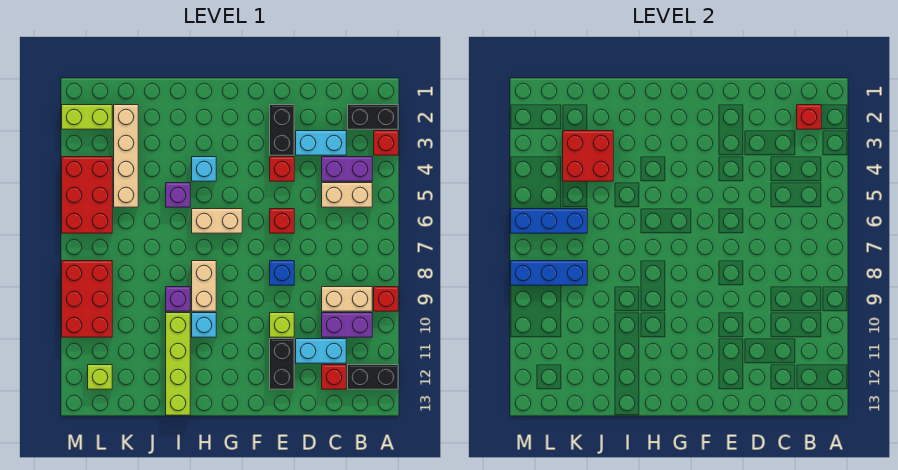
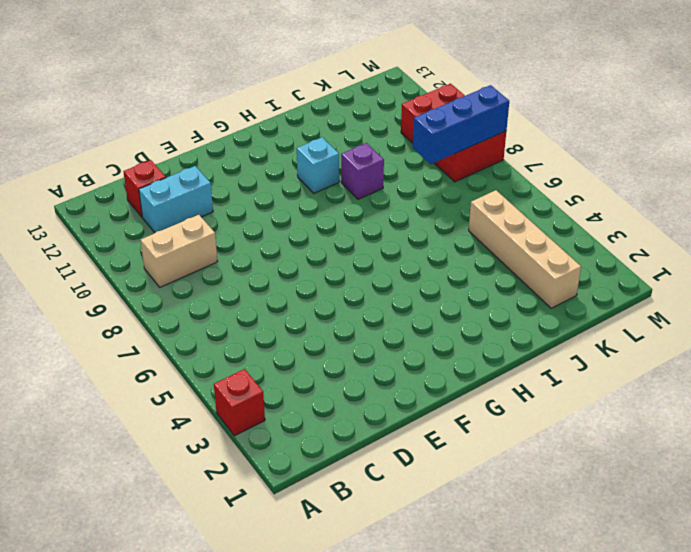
none -> black brick A2:B2 level 1
none -> red brick A9 level 1
none -> black brick A12:B12 level 1
none -> purple brick B4:C4 level 1

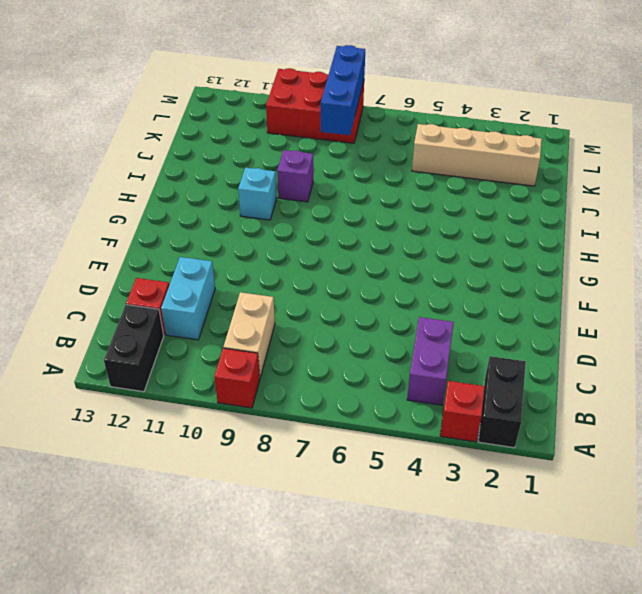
none -> tan brick B5:C5 level 1
none -> purple brick B10:C10 level 1
none -> cyan brick C3:D3 level 1
none -> black brick E2:E3 level 1

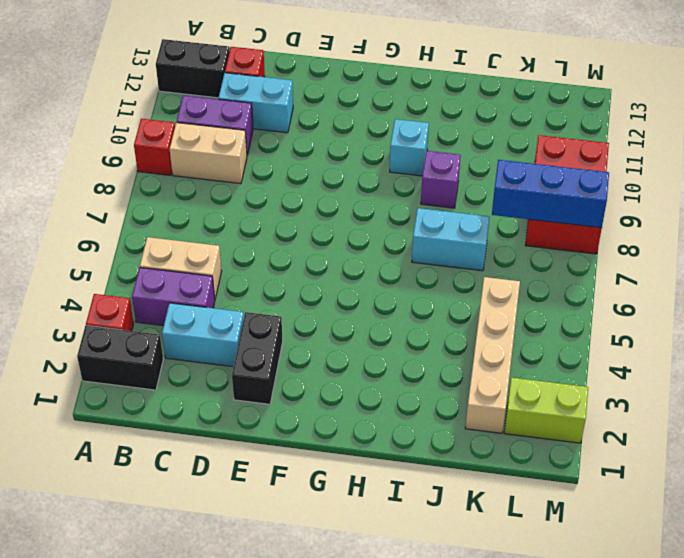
cyan brick I7:J7 level 1 -> none
none -> red brick E4 level 1
none -> red brick E6 level 1
none -> blue brick E8 level 1
none -> lime brick E10 level 1

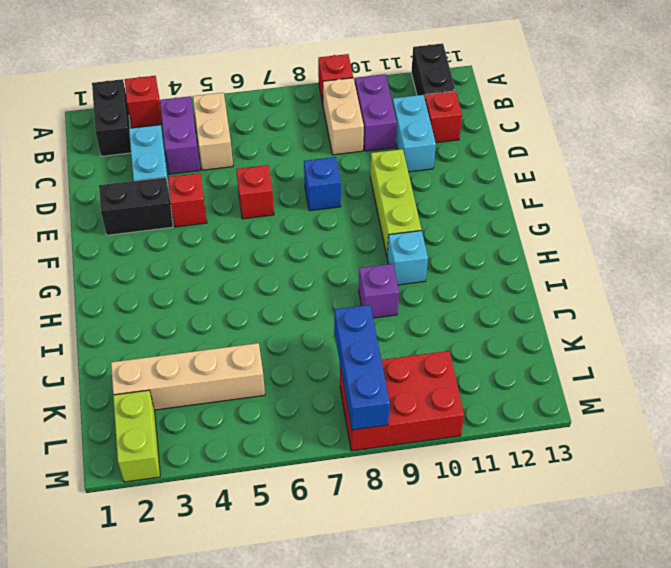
lime brick E10:G10 level 1 -> lime brick E10 level 1
none -> black brick E11:E12 level 1
none -> tan brick G6:H6 level 1
none -> cyan brick H4 level 1
none -> tan brick H8:H9 level 1

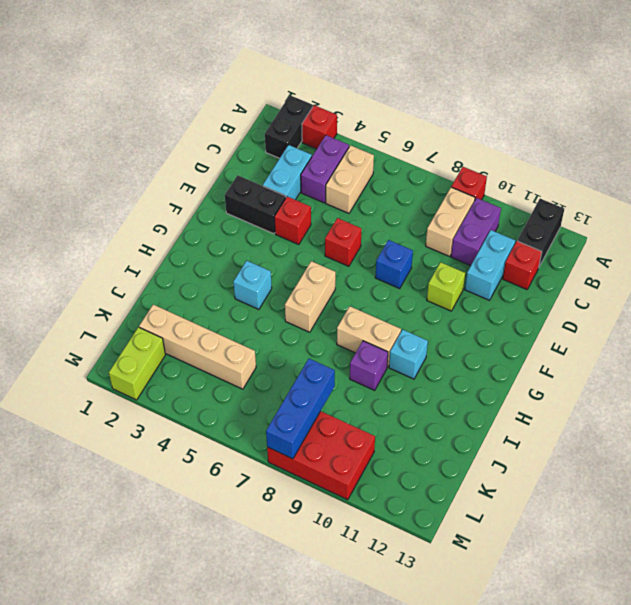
none -> black brick E11:E12 level 1
none -> purple brick I5 level 1
none -> lime brick I10:I13 level 1
none -> red brick L4:M6 level 1

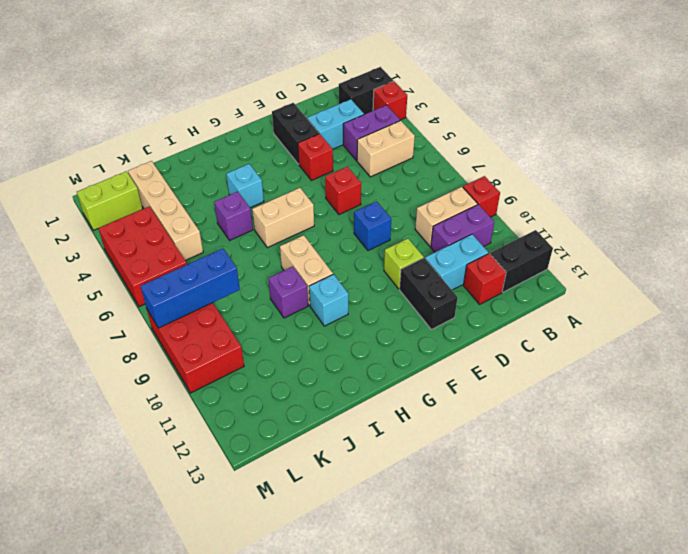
none -> lime brick I10:I13 level 1
none -> lime brick L12 level 1
none -> red brick B2 level 2
none -> red brick J3:K4 level 2

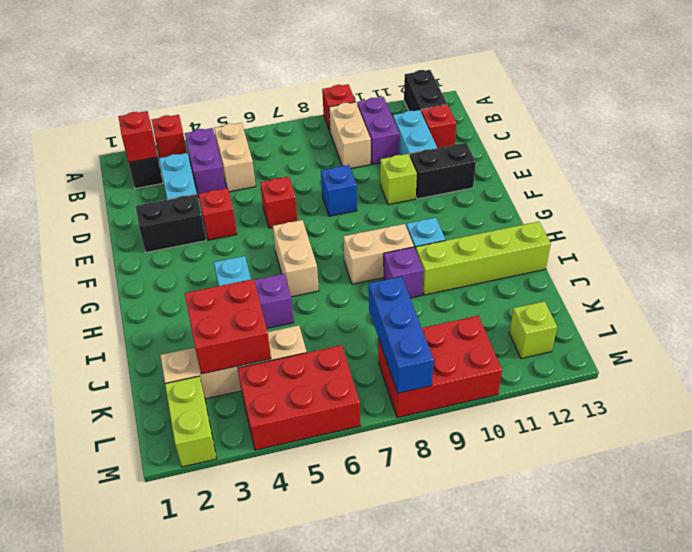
none -> blue brick K6:M6 level 2

